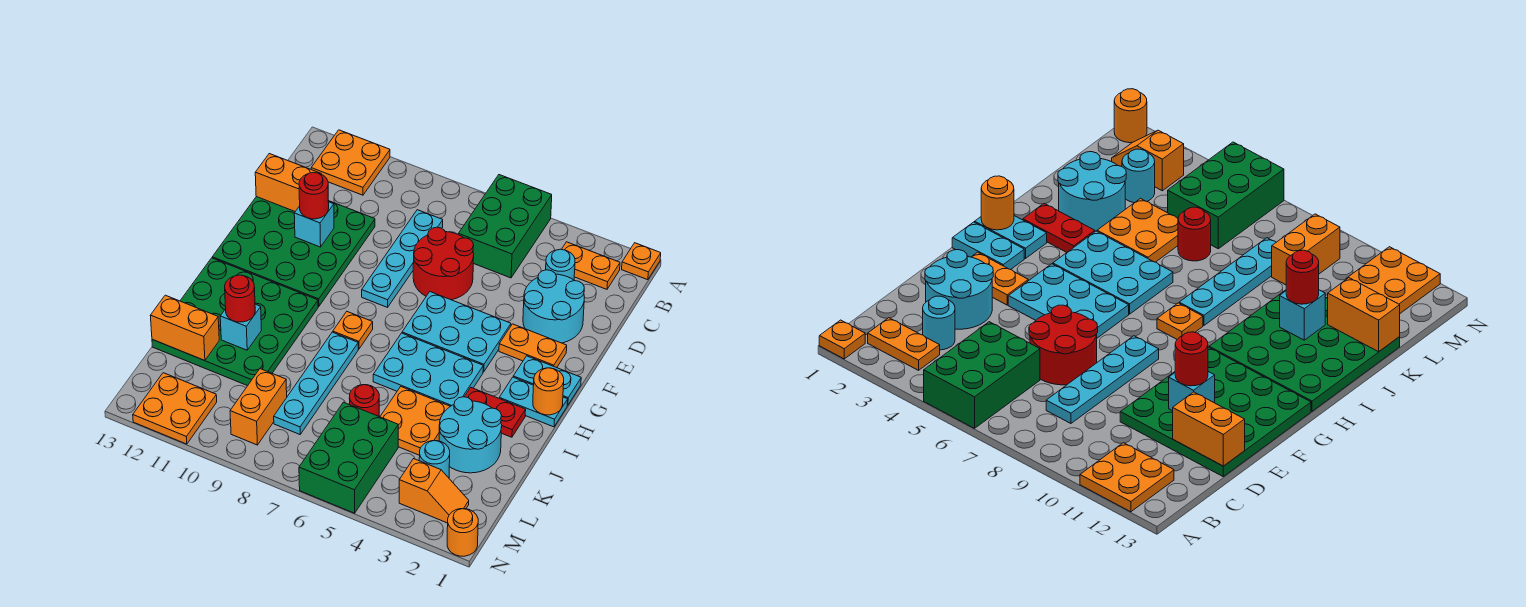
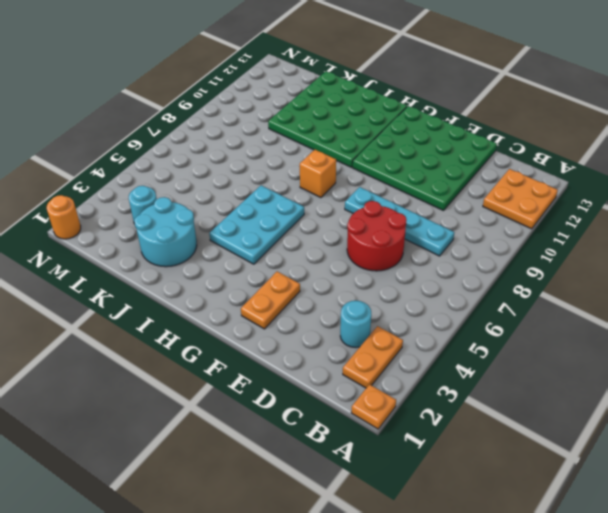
orange brick H8 level 1 -> orange plate H8 level 1
none -> green brick A5:C6 level 1
none -> cyan round brick D2:E3 level 1
none -> cyan plate F4:G6 level 1
none -> cyan plate G1:G2 level 1

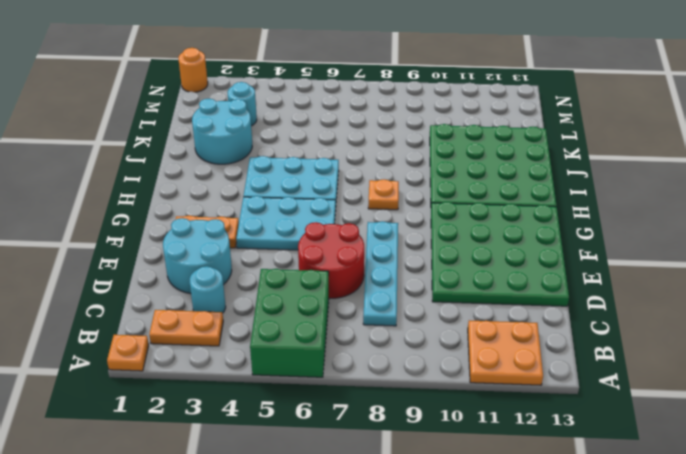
none -> cyan plate G1:G2 level 1
none -> cyan plate H1:H2 level 1
none -> red plate I2:I3 level 1
none -> cyan plate I8:L8 level 1

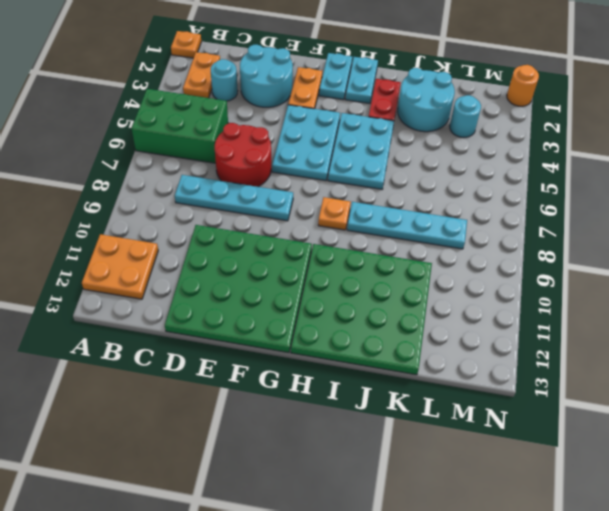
none -> orange plate J4:K5 level 1
none -> red round brick K6 level 1
none -> green brick L5:N6 level 1
none -> orange brick L9:M9 level 1

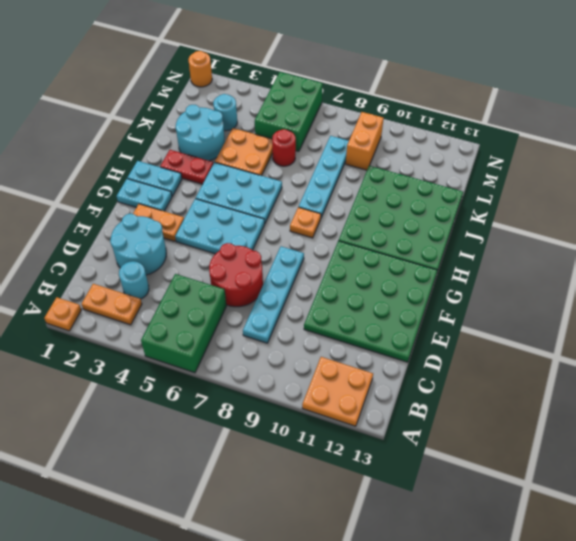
none -> orange slope M2:M3 level 1 top 3
none -> orange plate M11:N12 level 1
none -> orange brick D12:D13 level 2
none -> cyan brick E11 level 2

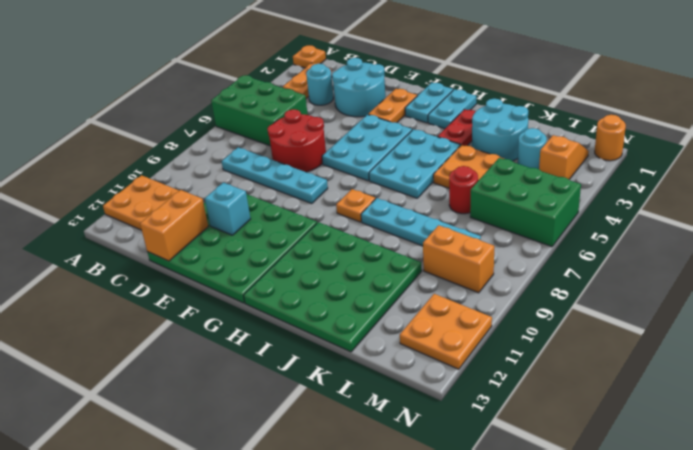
none -> orange round brick H1 level 2
none -> cyan brick J11 level 2
none -> orange brick K12:K13 level 2
none -> red round brick E11 level 3

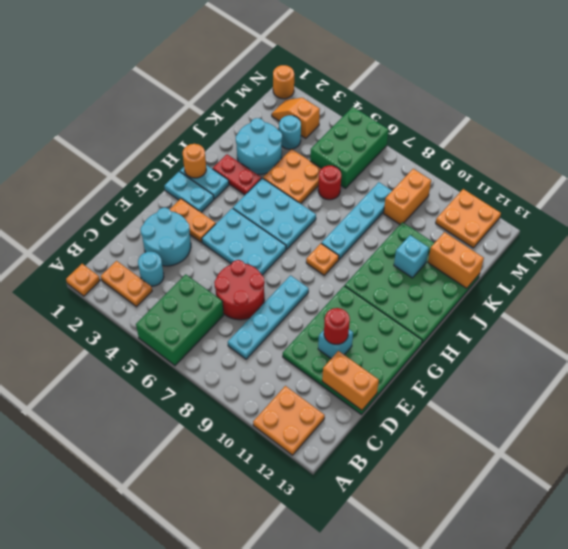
none -> red round brick J11 level 3

